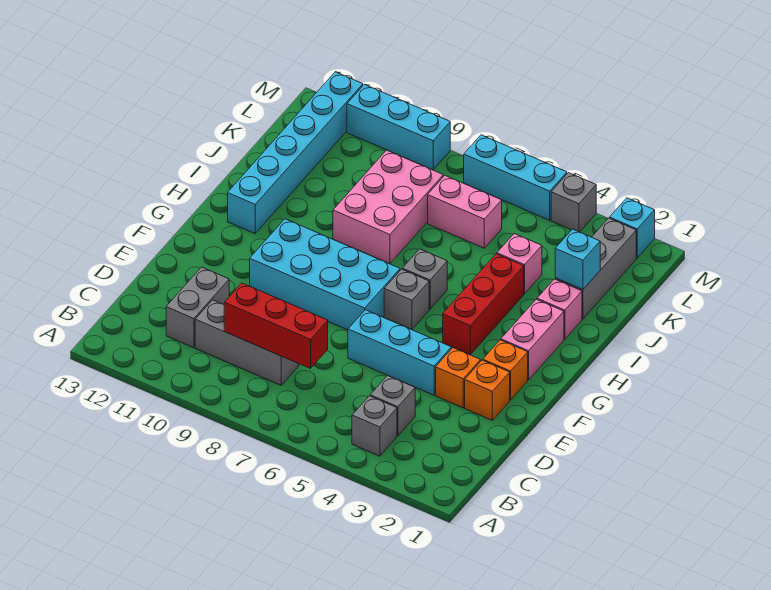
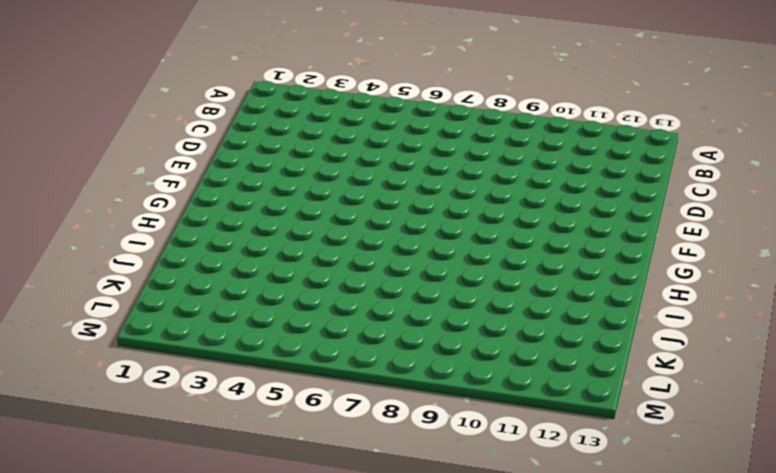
none -> grey brick B4 level 1
none -> grey brick C4 level 1
none -> grey brick C8:C10 level 1

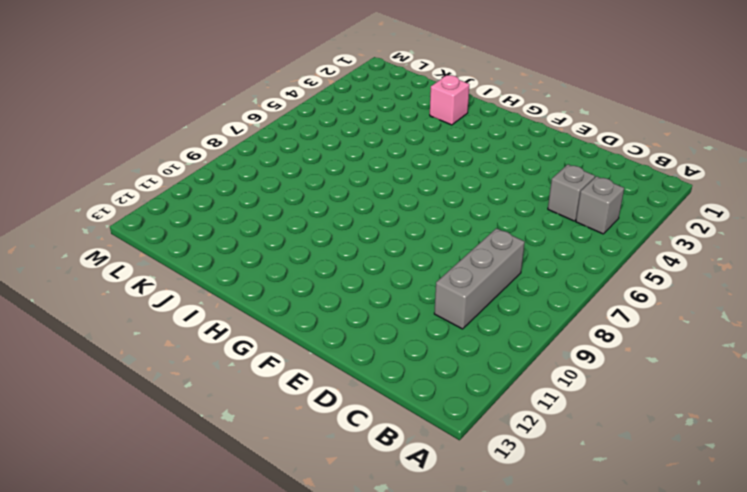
none -> grey brick C11:D11 level 1
none -> orange brick E2 level 1
none -> orange brick E3 level 1

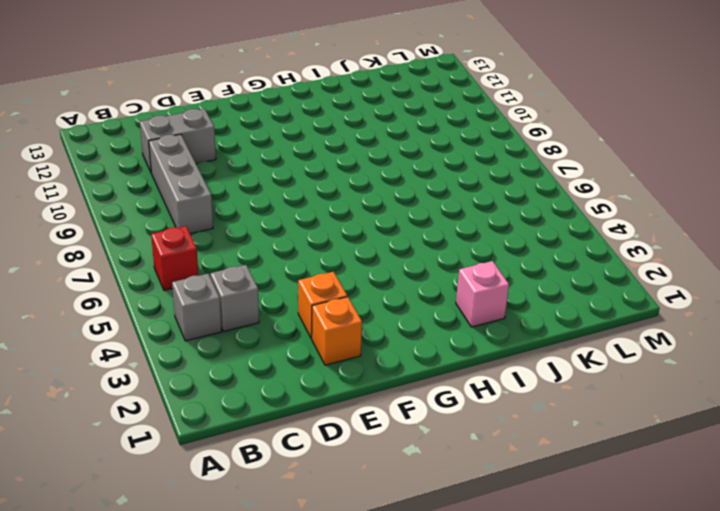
red brick B6 level 1 -> none
none -> cyan brick E4:E6 level 1
none -> orange brick F2 level 1
none -> cyan brick F7:G10 level 1

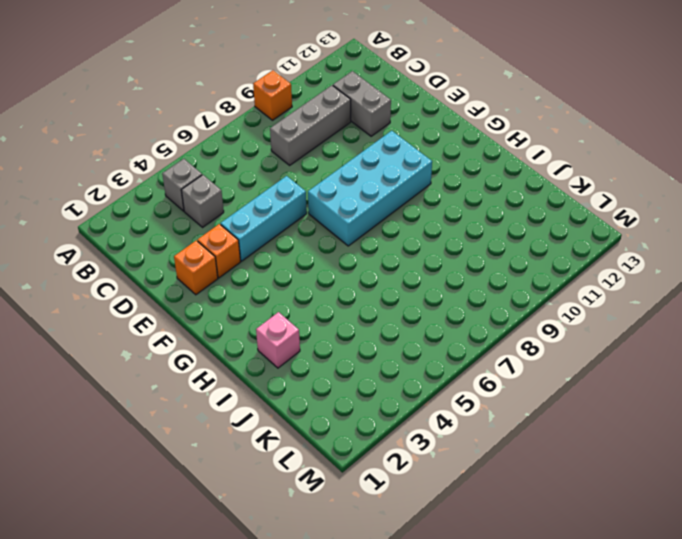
orange brick A9 level 1 -> orange brick F2 level 1
none -> pink brick G2:H2 level 1
none -> red brick G4:I4 level 1
none -> grey brick G6 level 1

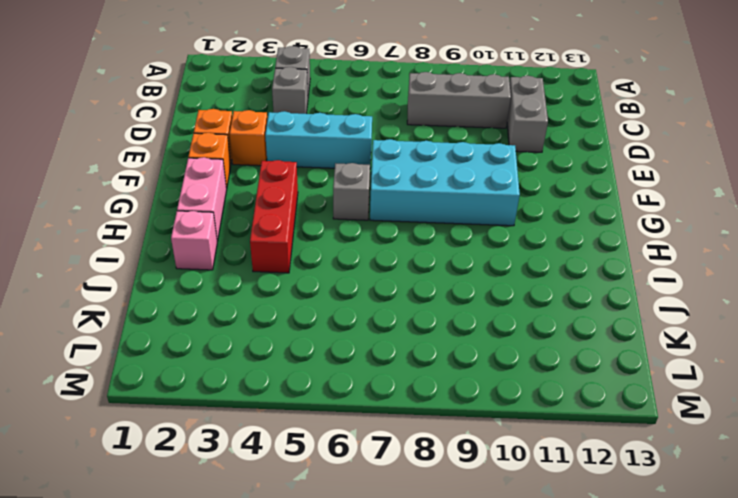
none -> grey brick H6 level 1
none -> cyan brick H12:M12 level 1
none -> pink brick I8:K9 level 1

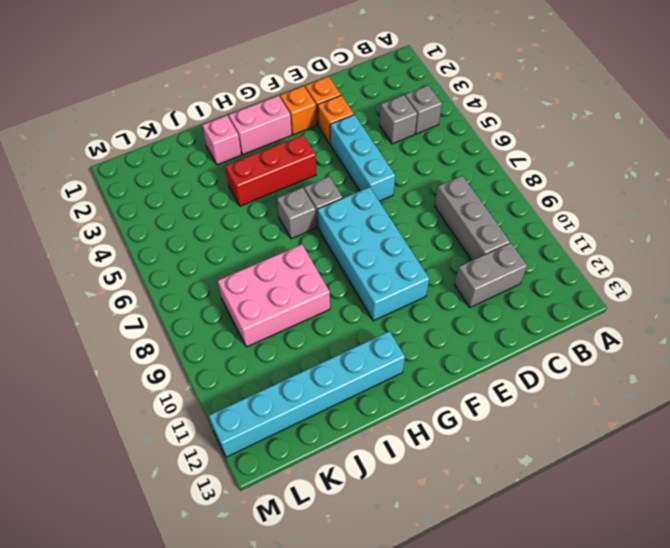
none -> grey brick J2:L2 level 1
none -> pink brick J4 level 1
none -> pink brick K6:K7 level 1

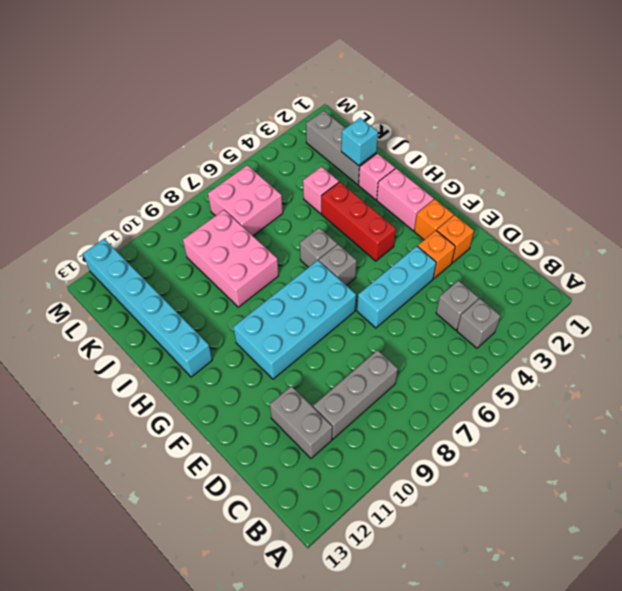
pink brick K6:L7 level 1 -> pink brick K6:K7 level 1
none -> cyan brick M2 level 1
none -> grey brick M4 level 1
none -> cyan brick M5:M7 level 1

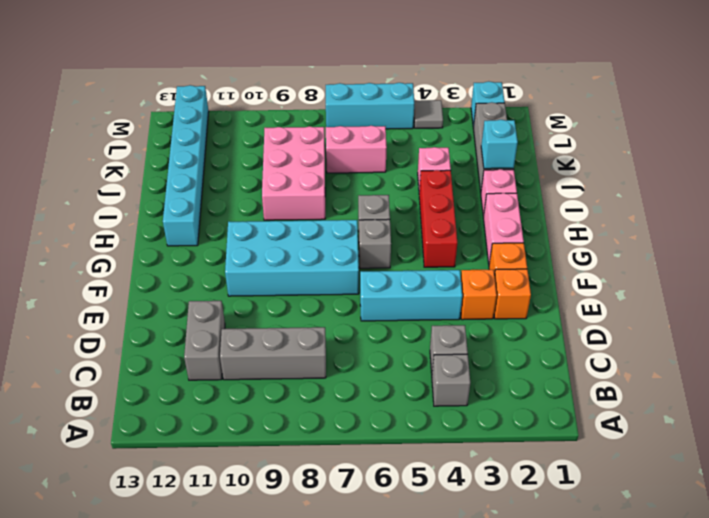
grey tile M4 level 1 -> grey brick M4 level 1
none -> cyan brick M9:M11 level 1
none -> red brick C7:C9 level 2

